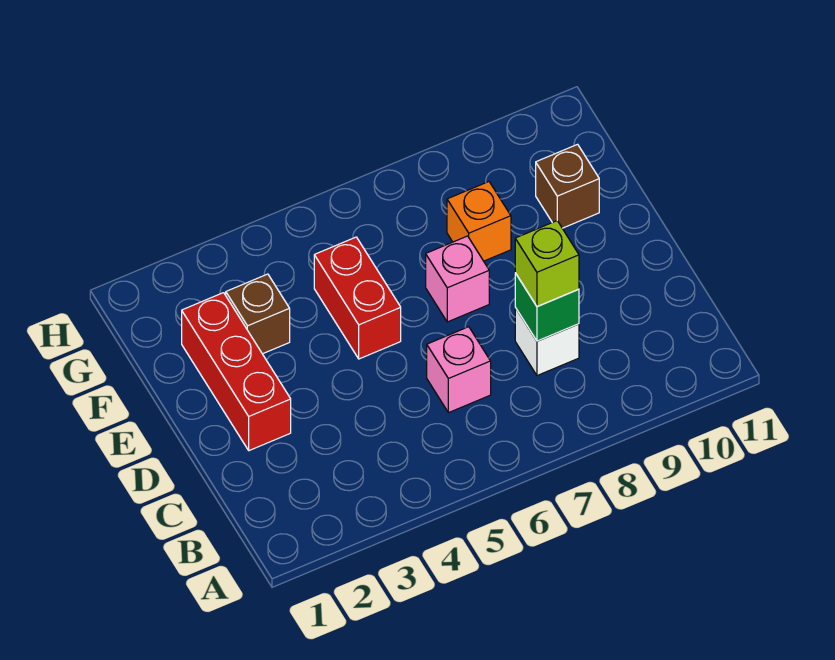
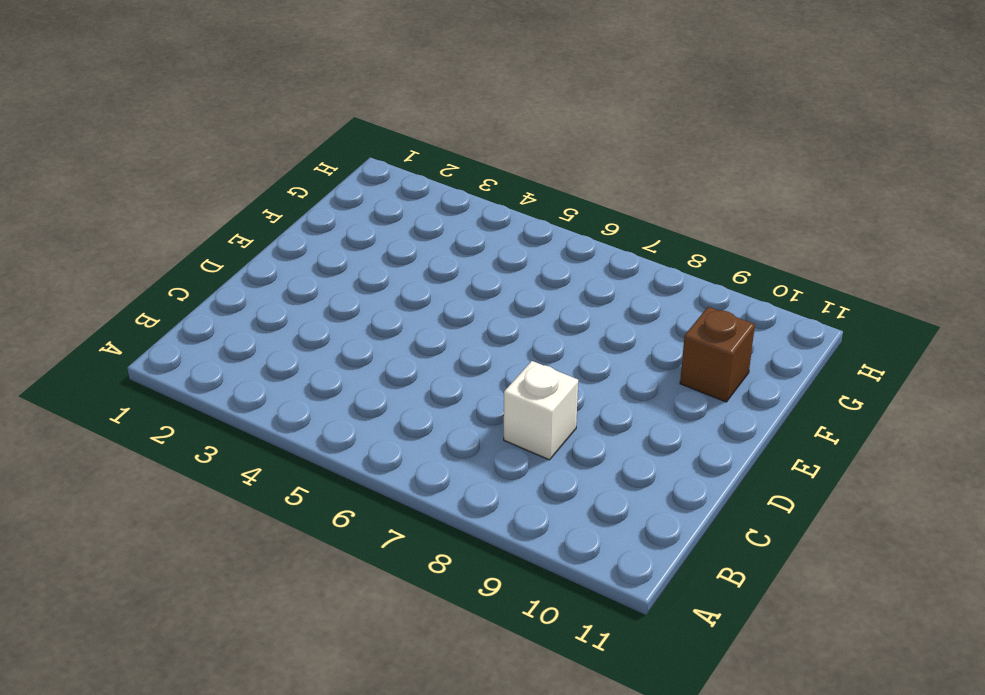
none -> pink brick C6 level 1
none -> red brick D2:F2 level 1

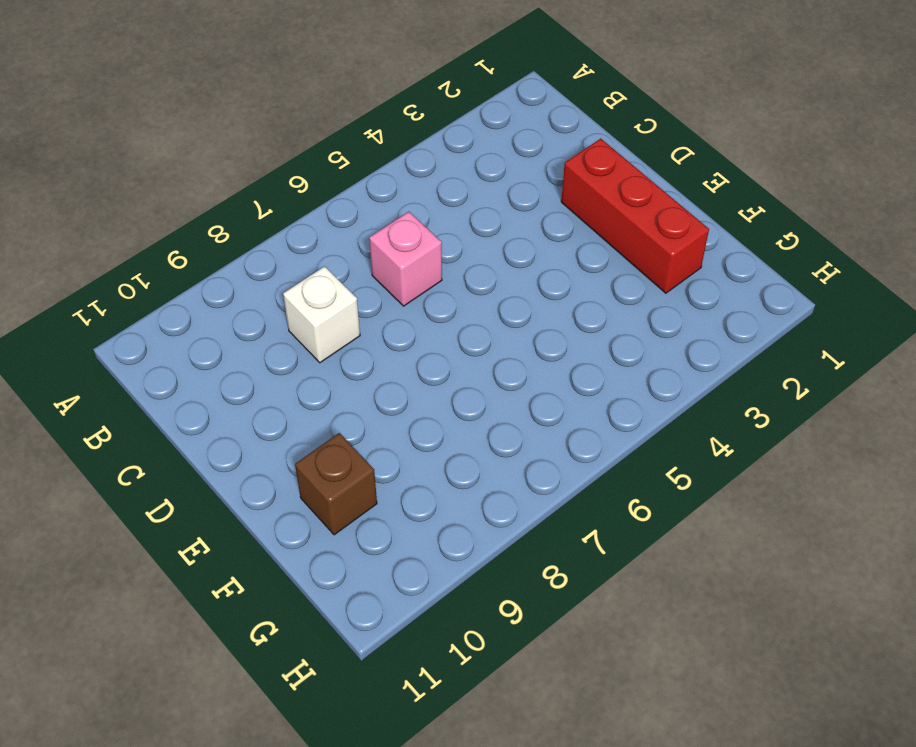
none -> red brick E5:F5 level 1
none -> pink brick E7 level 1

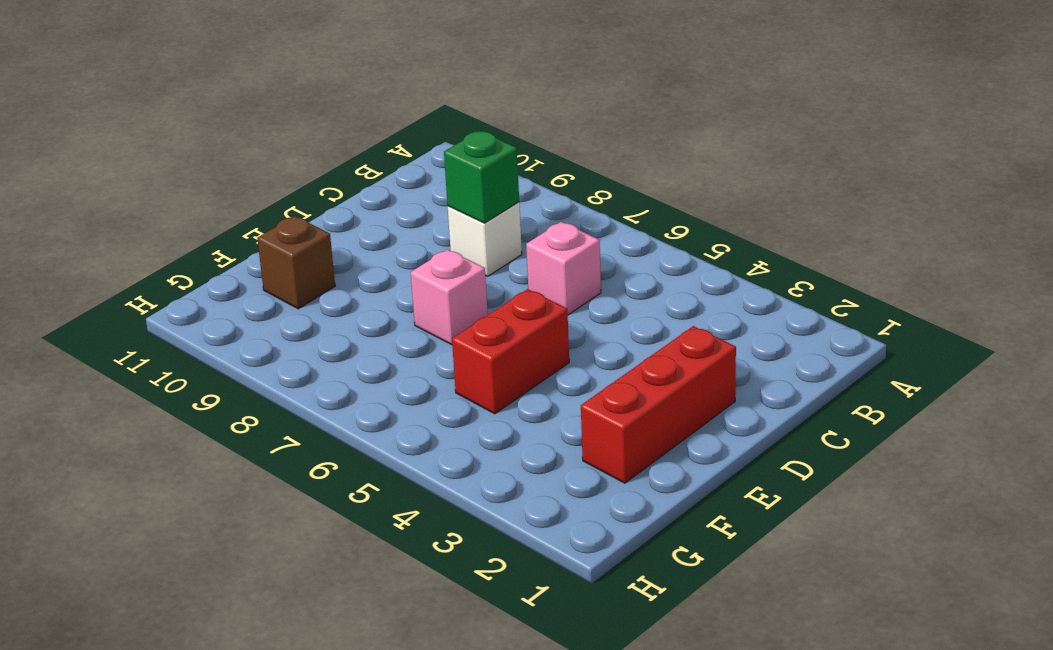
none -> brown brick F3 level 1
none -> orange brick F8 level 1

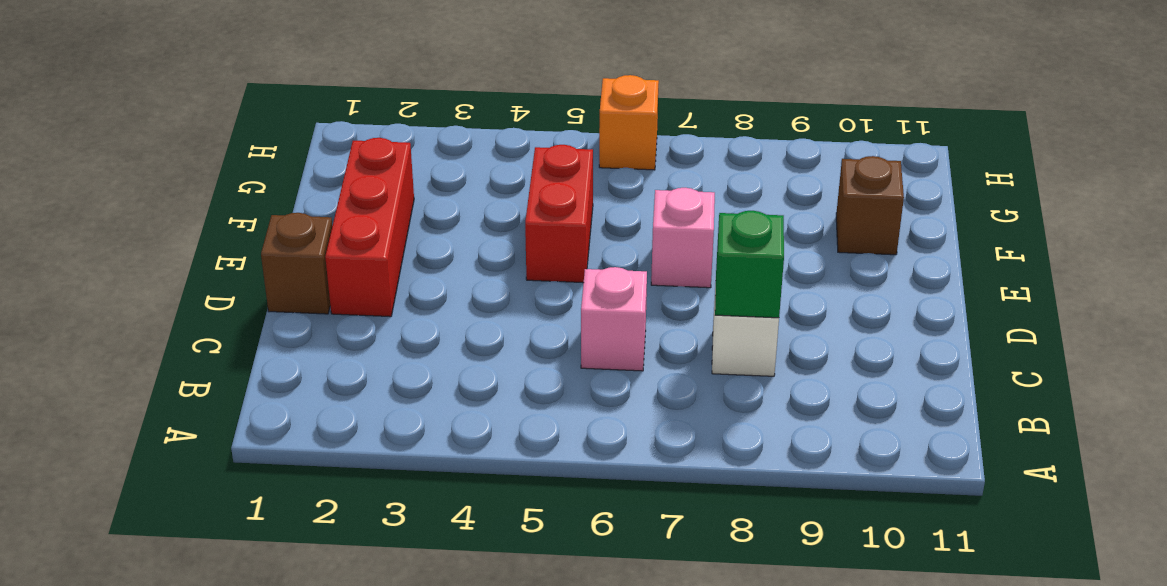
brown brick D1 level 1 -> brown brick F3 level 1
orange brick H6 level 1 -> orange brick F8 level 1
none -> lime brick C8 level 3

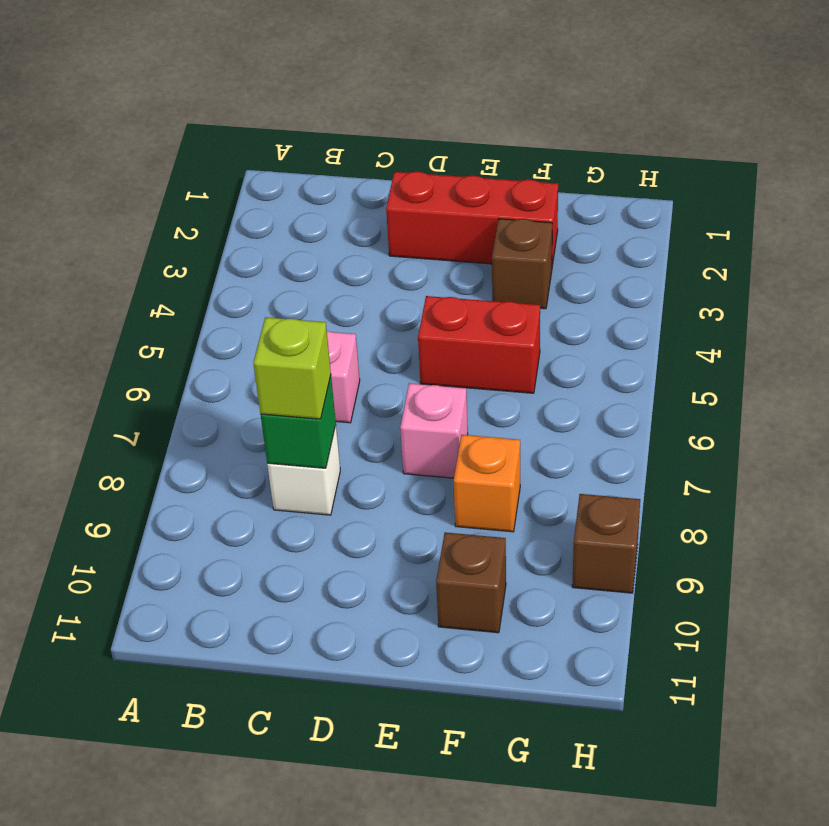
brown brick H9 level 1 -> none

